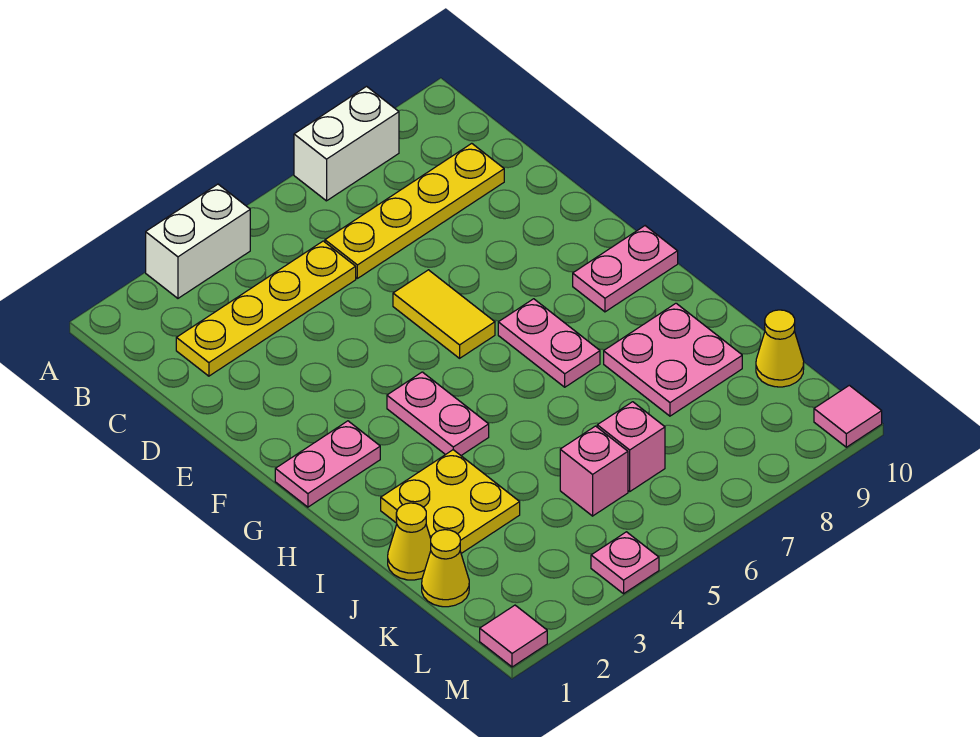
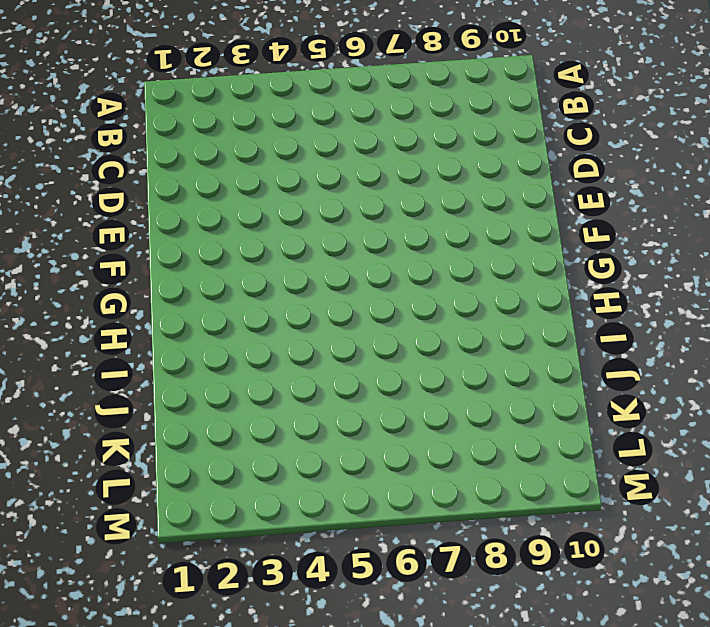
none -> white brick A3:A4 level 1
none -> white brick A7:A8 level 1
none -> yellow plate C2:C5 level 1

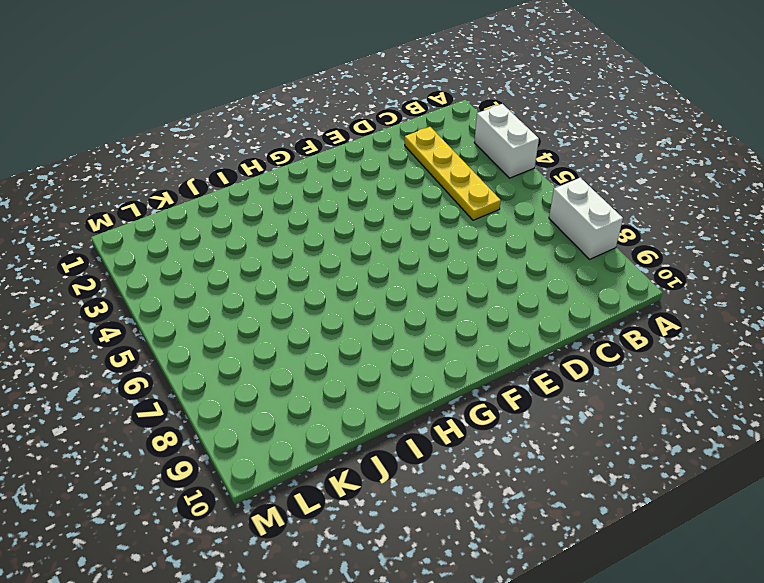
none -> yellow plate C6:C9 level 1
none -> yellow tile E6:F6 level 1
none -> pink plate G1:G2 level 1

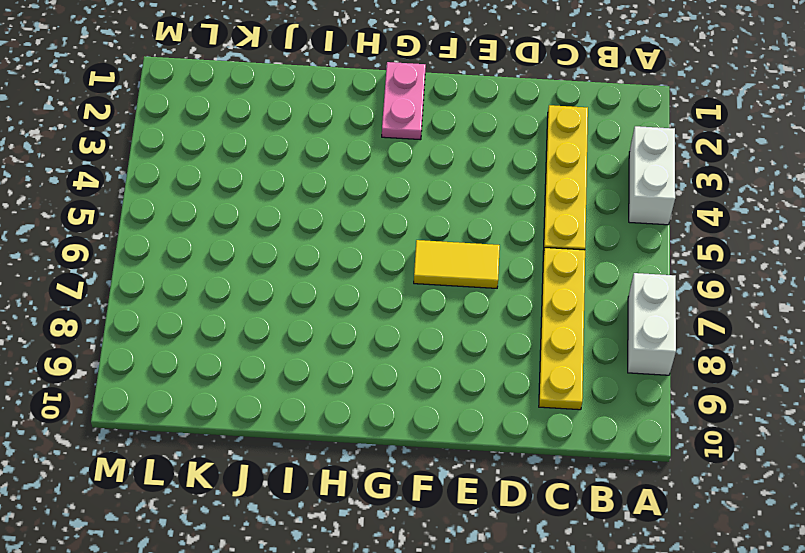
none -> pink plate G4:H4 level 1
none -> pink plate G7:H7 level 1
none -> pink plate G9:G10 level 1

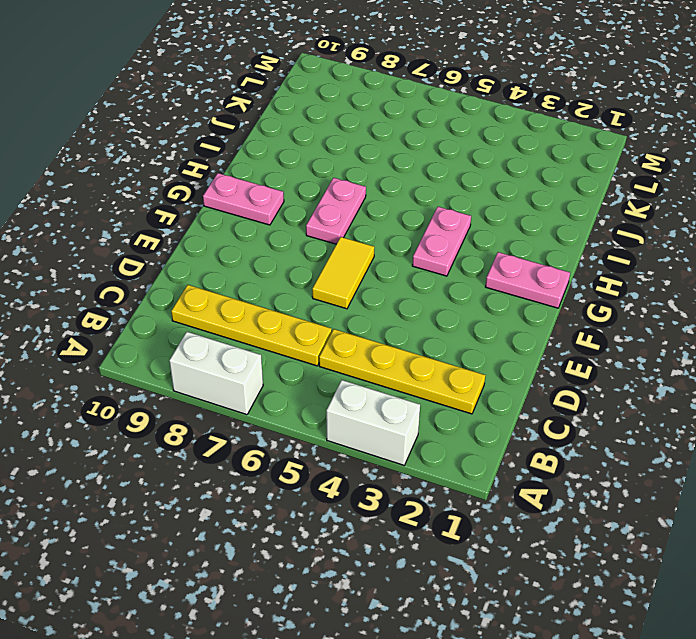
none -> yellow plate I2:J3 level 1
none -> pink plate I8:J9 level 1
none -> yellow cone J1 level 1

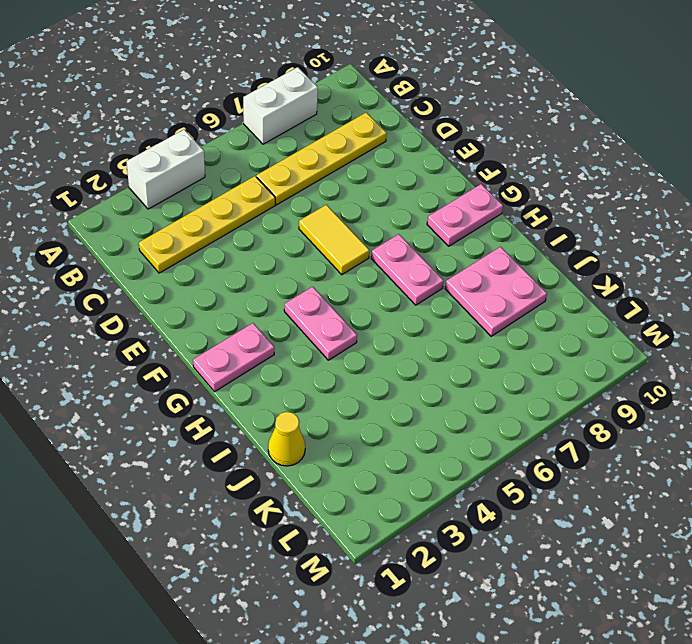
none -> yellow plate I2:J3 level 1
none -> yellow cone K1 level 1
none -> pink brick K5 level 1

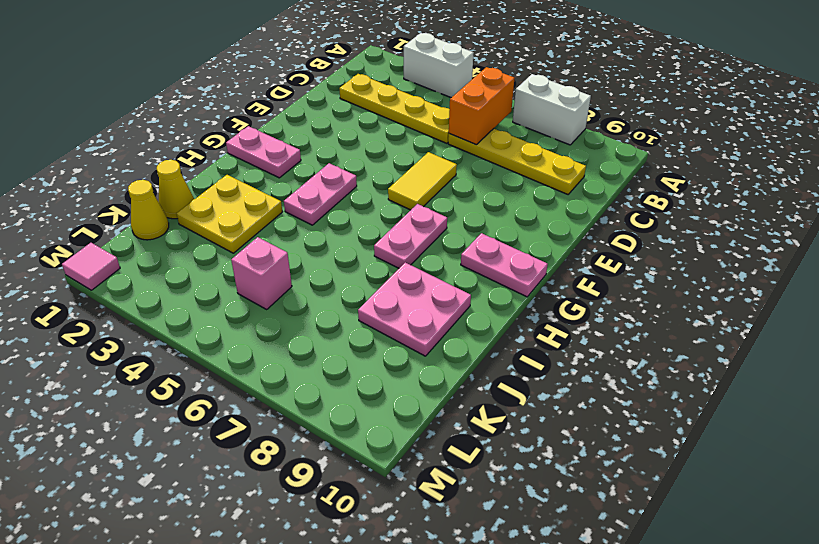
orange brick B6:C6 level 2 -> none
none -> pink brick K6 level 1
none -> yellow cone K10 level 1
none -> pink plate M4 level 1

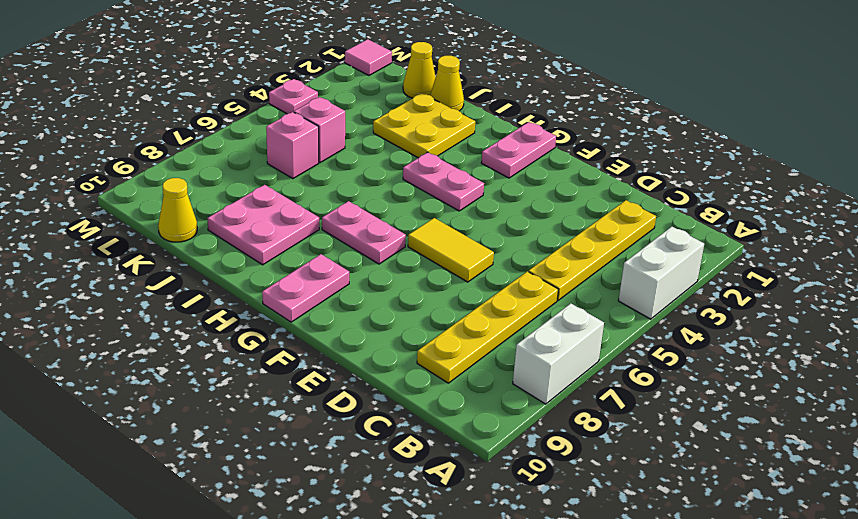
none -> pink tile M10 level 1

